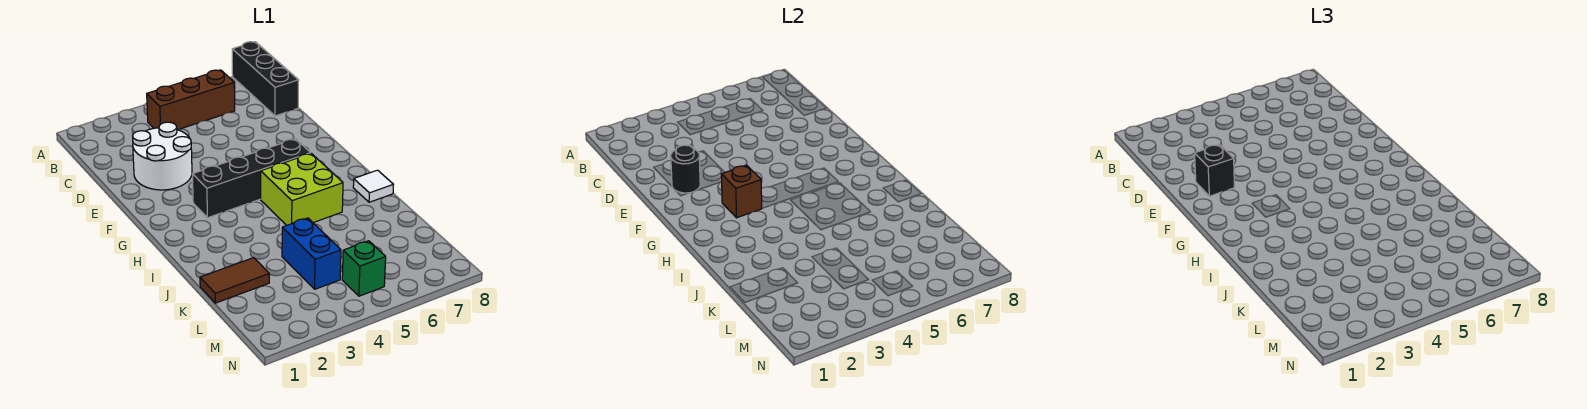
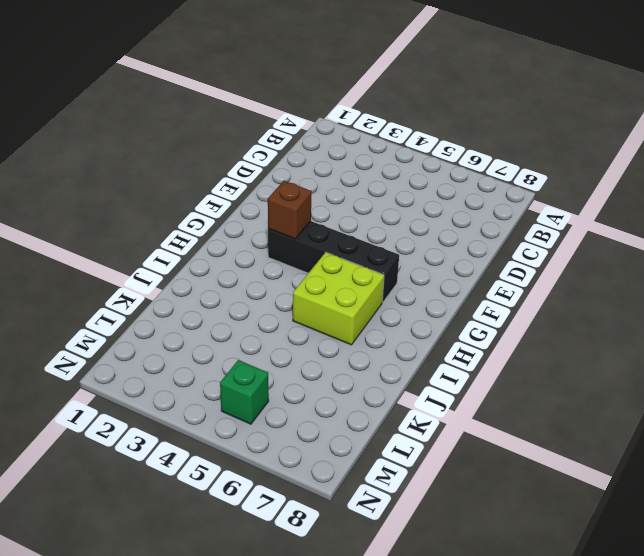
none -> black brick A8:C8 level 1
none -> brown brick B4:B6 level 1
none -> white round brick D2:E3 level 1

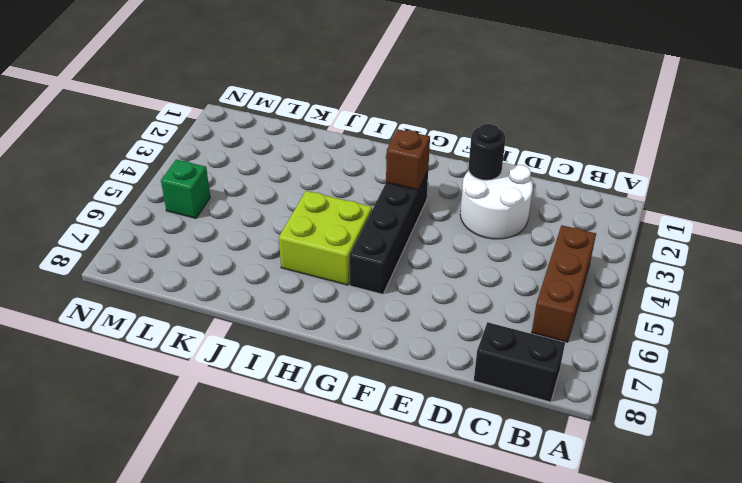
black brick B8:C8 level 1 -> black brick A8:C8 level 1
none -> white tile I8 level 1
none -> brown tile K1:K2 level 1
none -> blue brick K4:L4 level 1

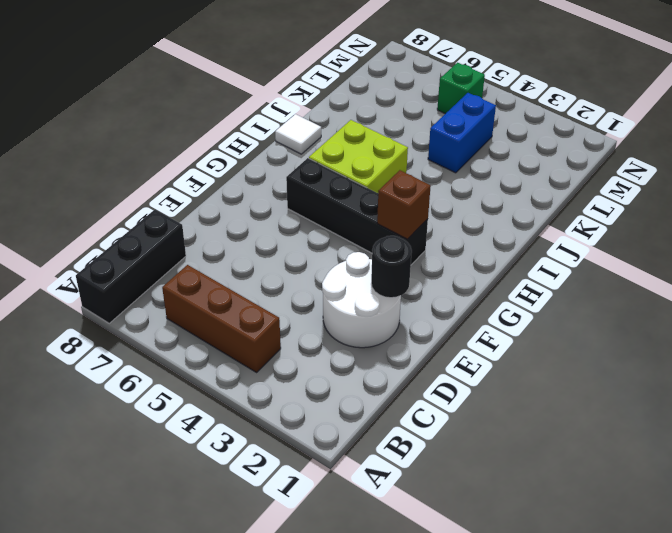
none -> brown tile K1:K2 level 1
none -> black brick E2 level 3

